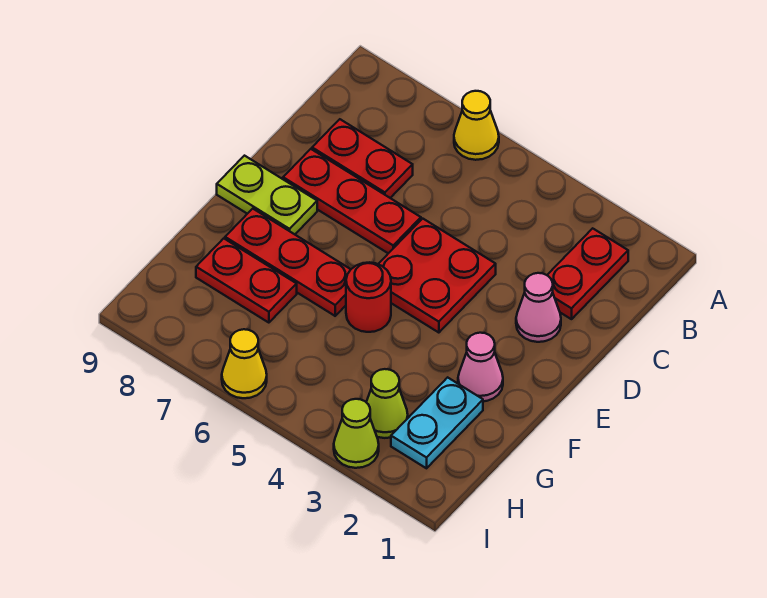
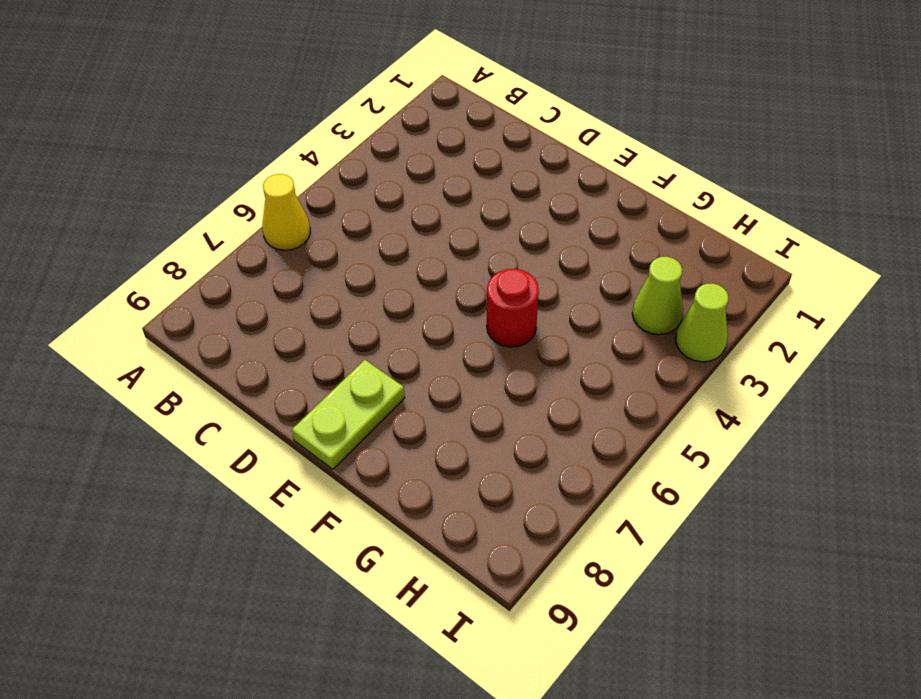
none -> red plate B2:C2 level 1
none -> red plate C7:C8 level 1
none -> pink cone D2 level 1

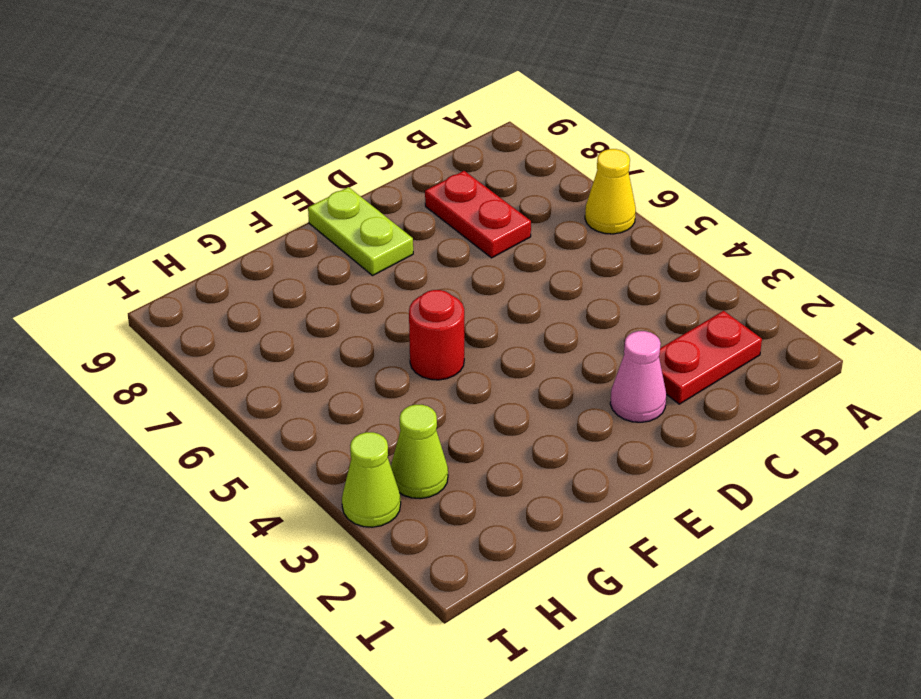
none -> red plate D4:E5 level 1
none -> red plate D6:D8 level 1
none -> pink cone F2 level 1

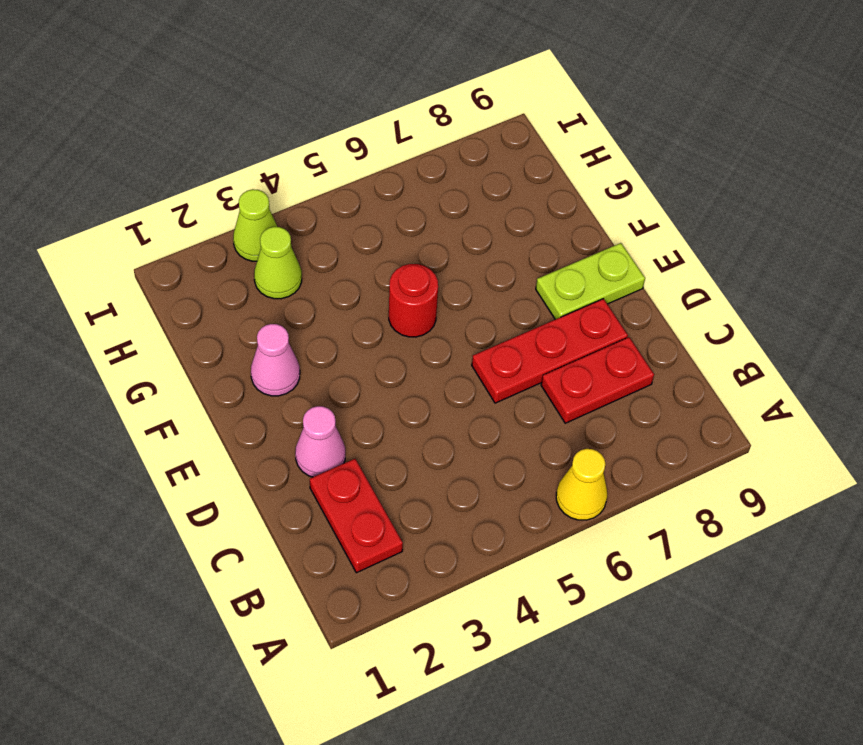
none -> red plate D4:E5 level 1
none -> red plate F6:F8 level 1
none -> cyan plate G2:H2 level 1

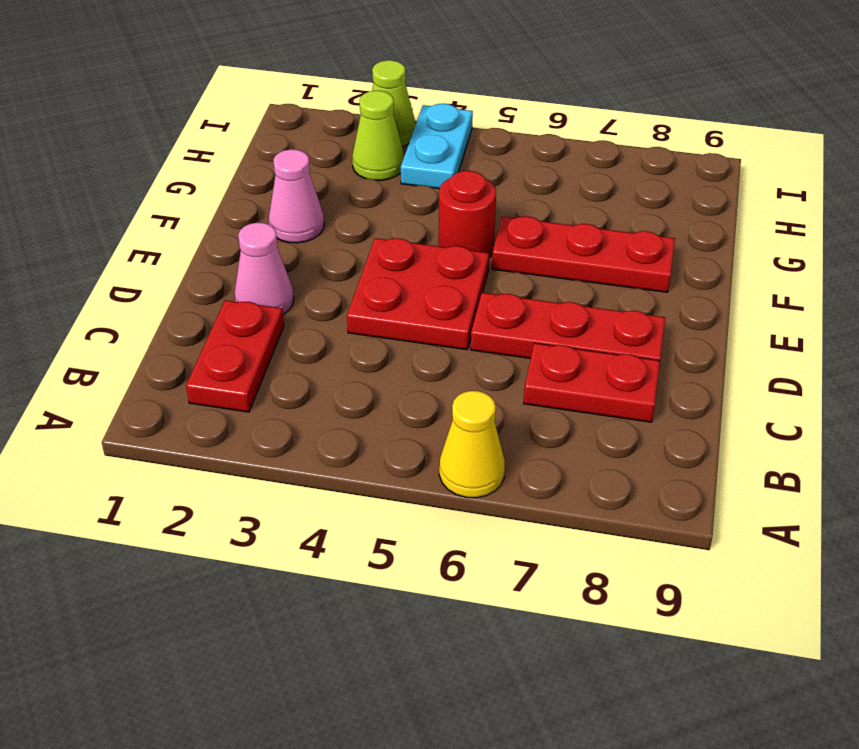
cyan plate H4:I4 level 1 -> cyan plate G2:H2 level 1
none -> lime plate E8:E9 level 1
none -> red plate G7:G8 level 1
none -> yellow cone I6 level 1

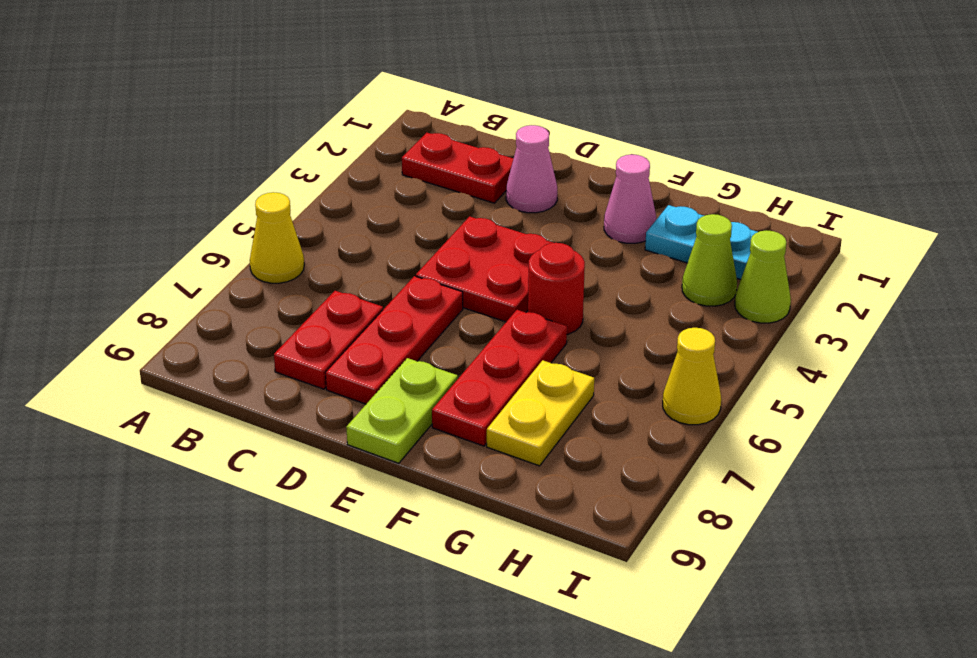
yellow plate G7:G8 level 1 -> red plate G7:G8 level 1

